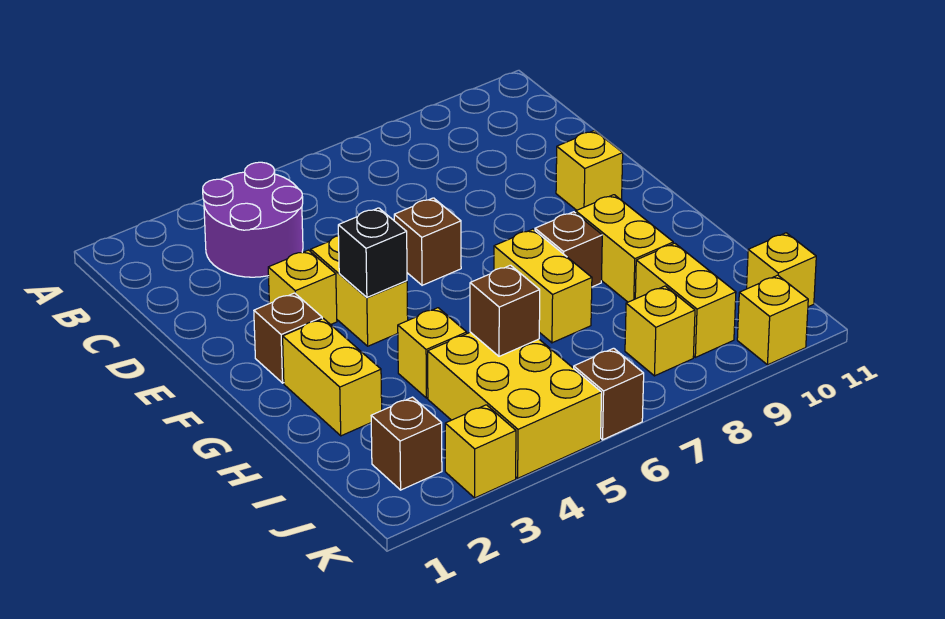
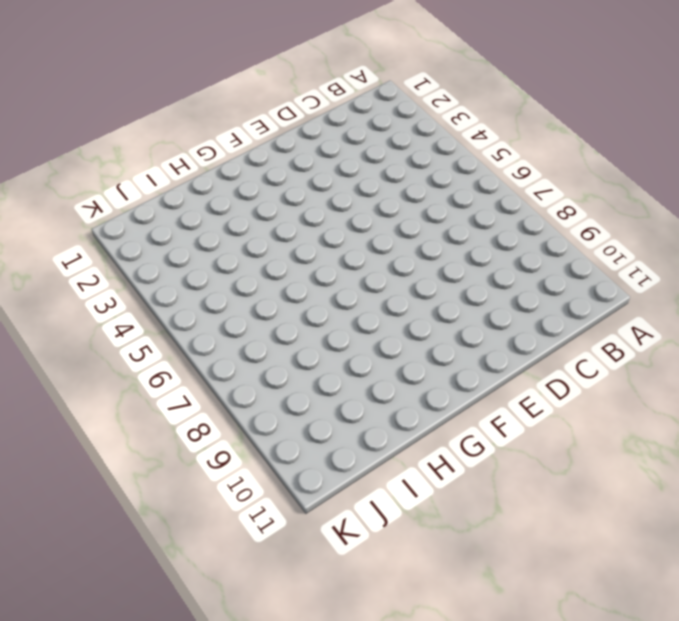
none -> purple round brick B3:C4 level 1
none -> yellow brick E3 level 1
none -> yellow brick E4:F4 level 1

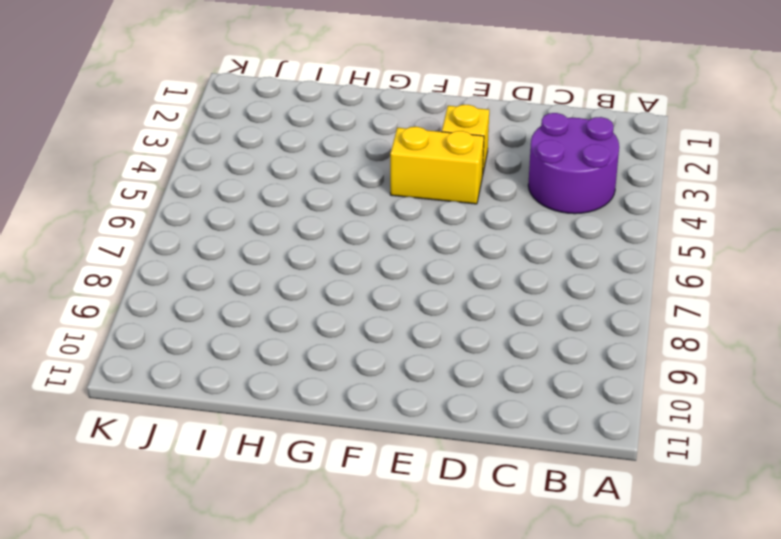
none -> brown brick E6 level 1
none -> yellow brick E10 level 1
none -> brown brick F2 level 1

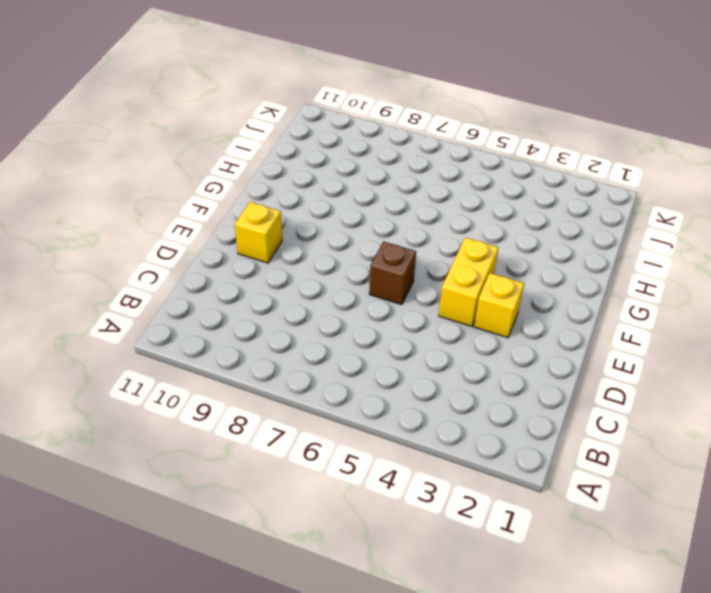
none -> purple round brick B3:C4 level 1
none -> brown brick F2 level 1
none -> yellow brick G2:H2 level 1

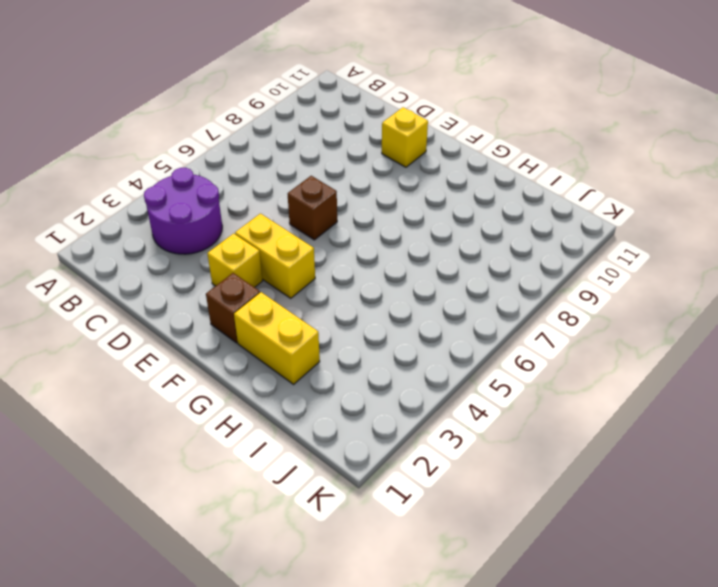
none -> yellow brick G7:H7 level 1
none -> brown brick G8 level 1
none -> yellow brick G9:H9 level 1

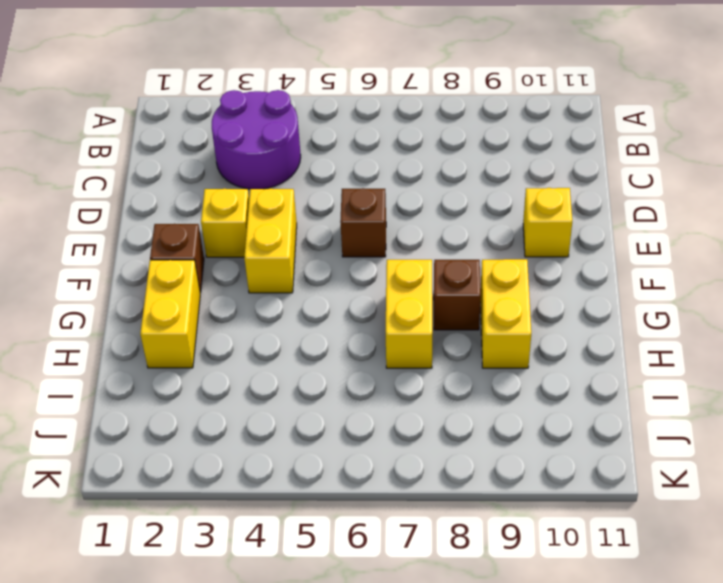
none -> yellow brick H4 level 1
none -> yellow brick I4:K5 level 1
none -> yellow brick I9:J9 level 1

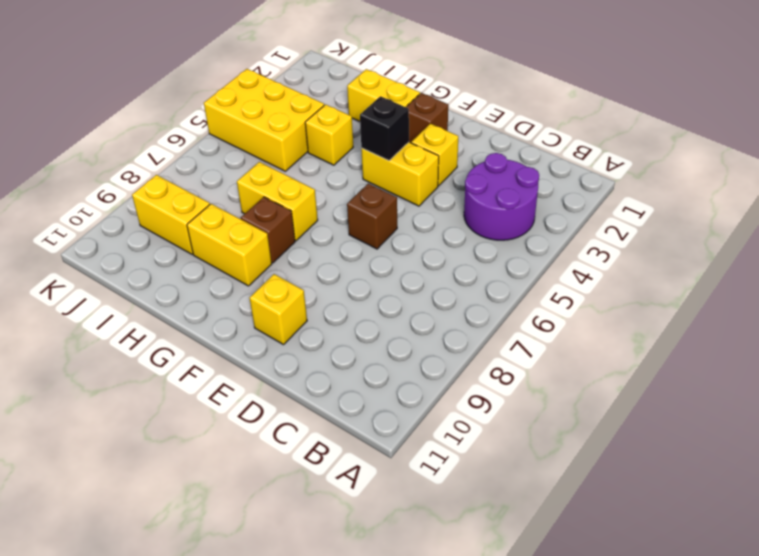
none -> brown brick J2 level 1
none -> yellow brick J8 level 1
none -> yellow brick J11 level 1

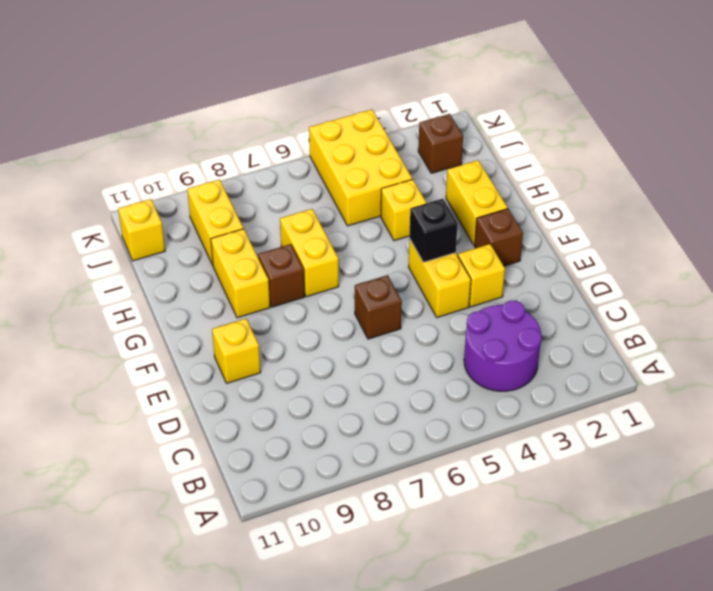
none -> yellow brick J8 level 1
none -> yellow brick K3 level 1
none -> brown brick K6 level 1

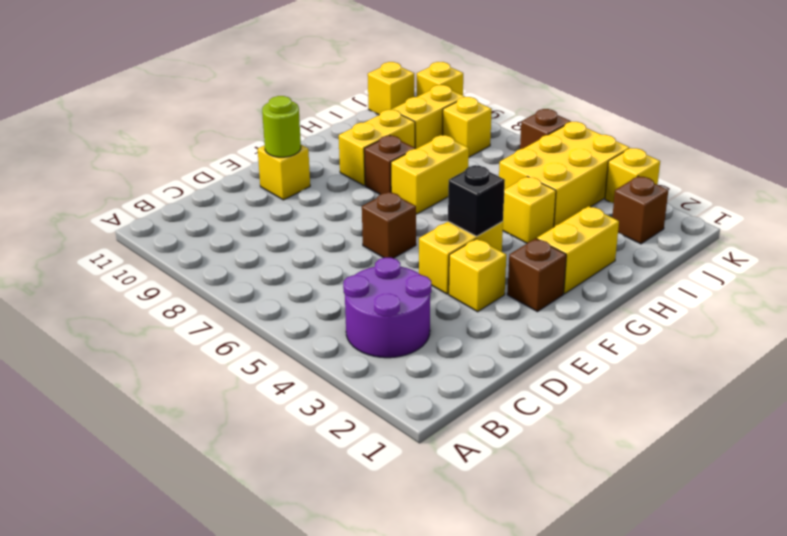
lime round brick E10 level 2 -> none
none -> brown brick I5 level 2

